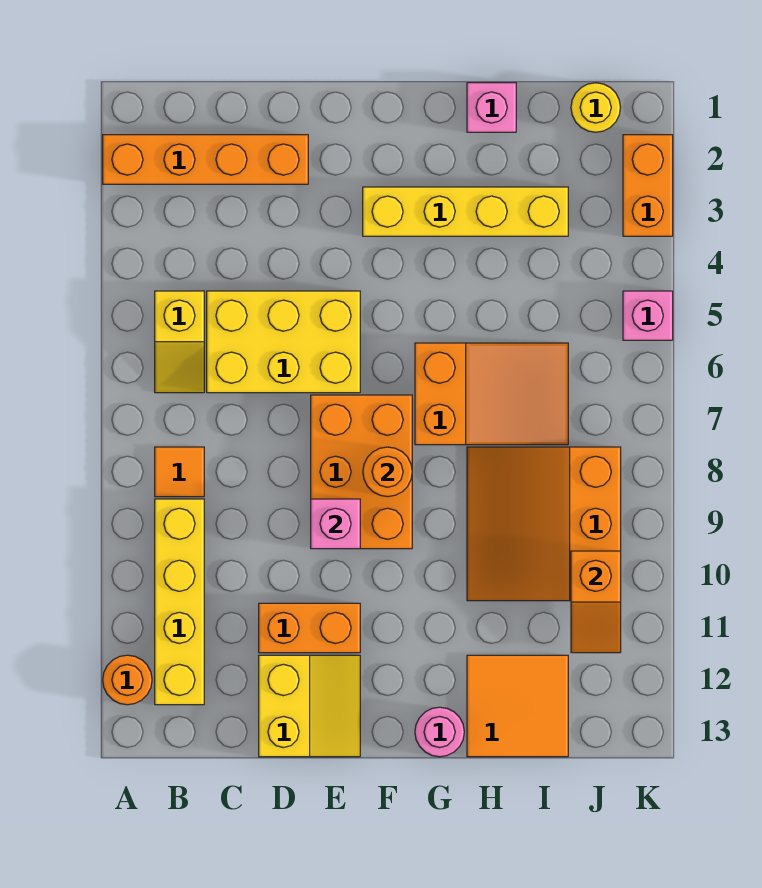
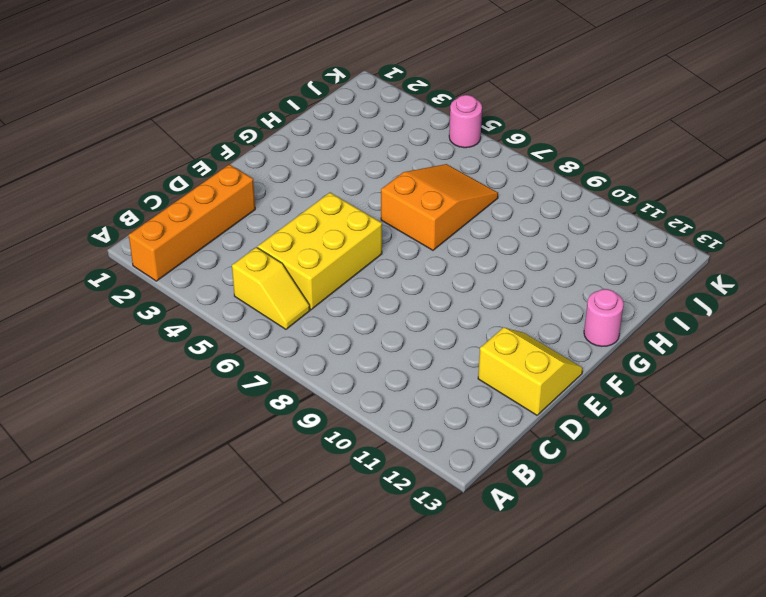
pink round brick K5 level 1 -> pink brick K5 level 1
none -> orange round brick A12 level 1
none -> orange tile B8 level 1
none -> yellow brick B9:B12 level 1

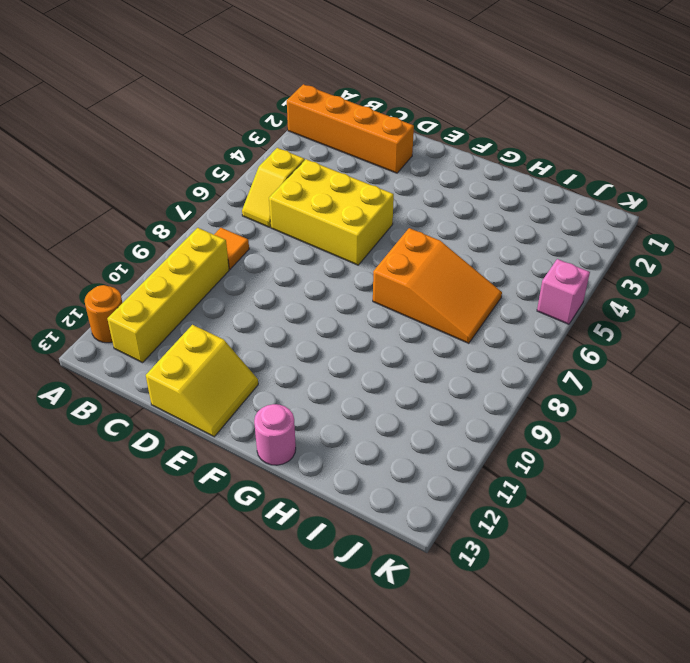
none -> orange brick D11:E11 level 1
none -> orange brick E7:F9 level 1
none -> yellow brick F3:I3 level 1

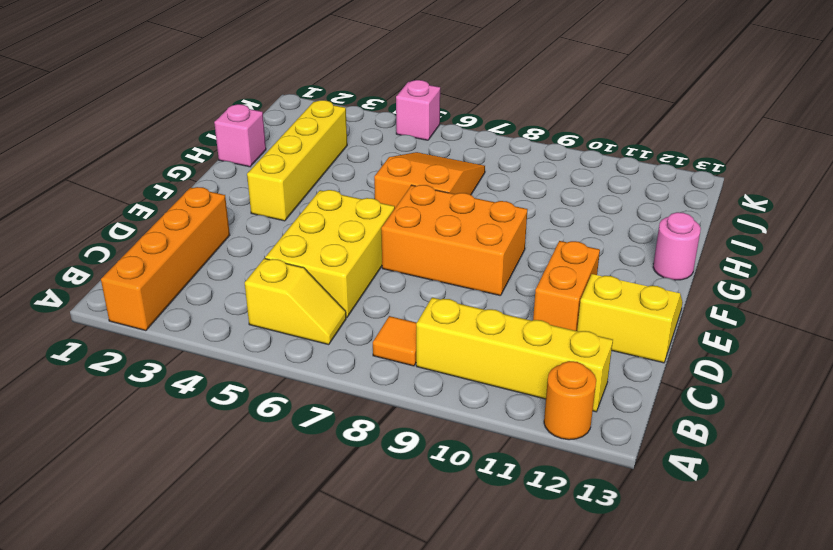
none -> orange slope H8:J10 level 1 top J
none -> orange tile H12:I13 level 1
none -> yellow round brick J1 level 1

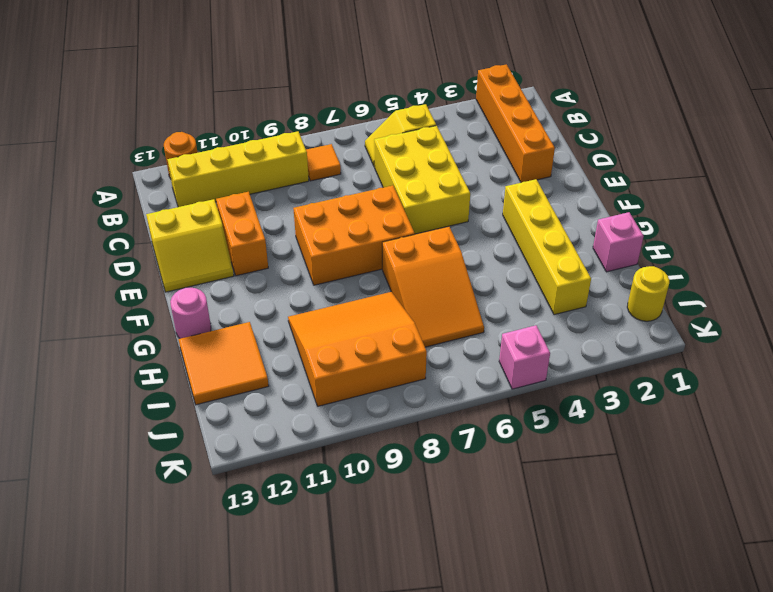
none -> orange brick K2:K3 level 1
none -> pink brick E9 level 2
none -> orange round brick F8 level 2

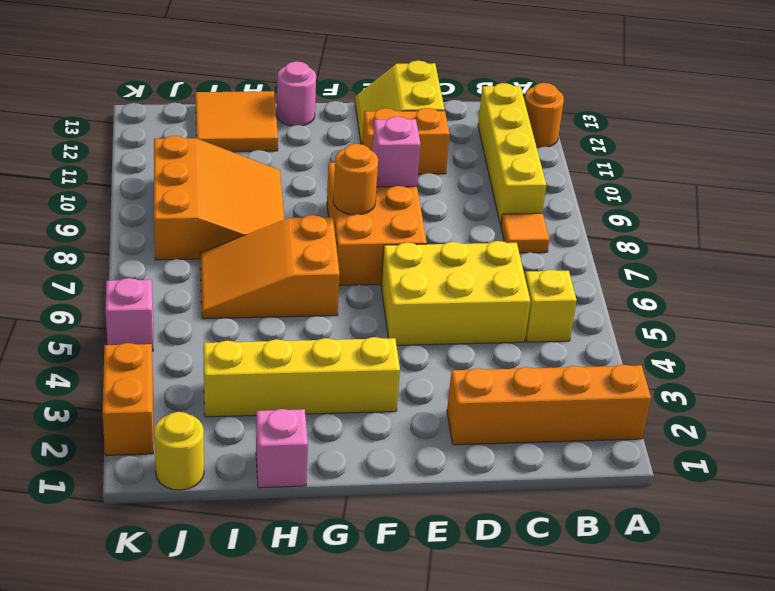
none -> orange slope J10:J11 level 2 top 10

